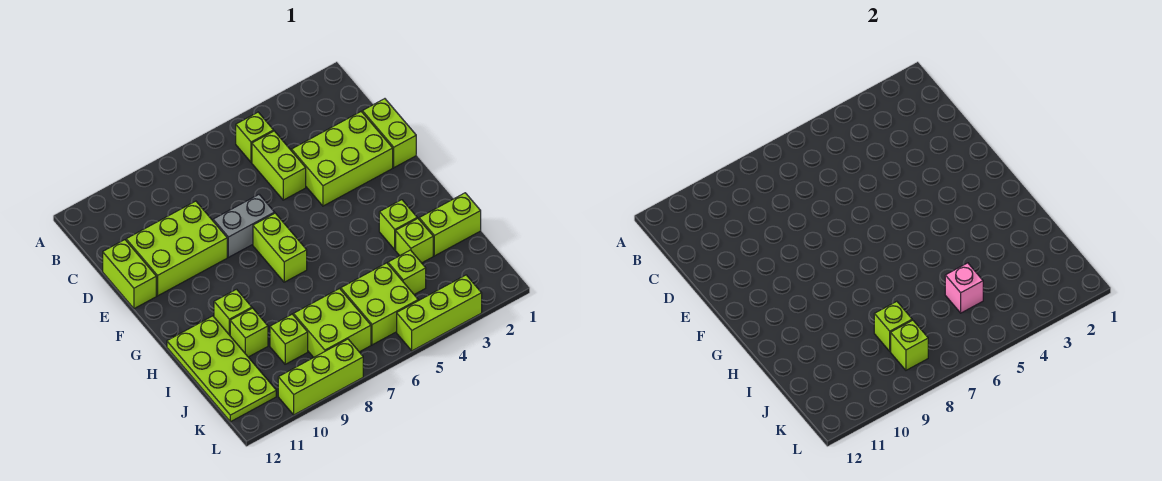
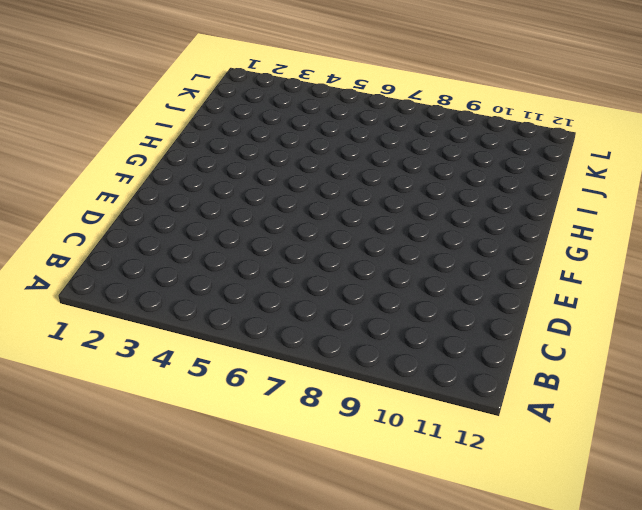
none -> lime brick B5 level 1
none -> lime brick C5:D5 level 1
none -> lime brick D1:E1 level 1

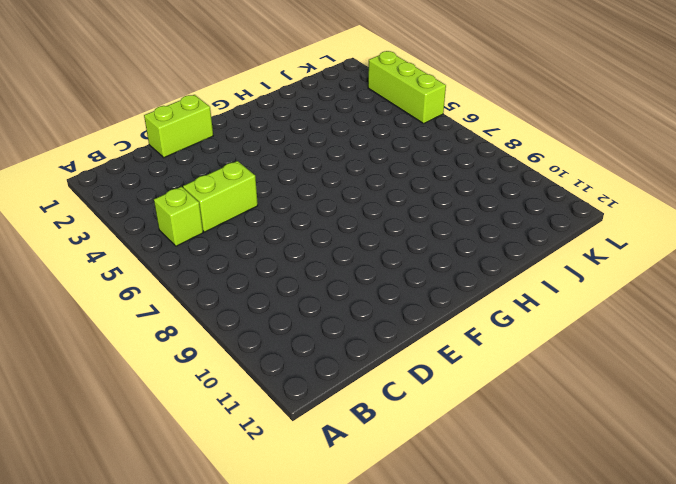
none -> lime brick D2:E4 level 1
none -> lime brick D9:E11 level 1
none -> lime brick D12:E12 level 1

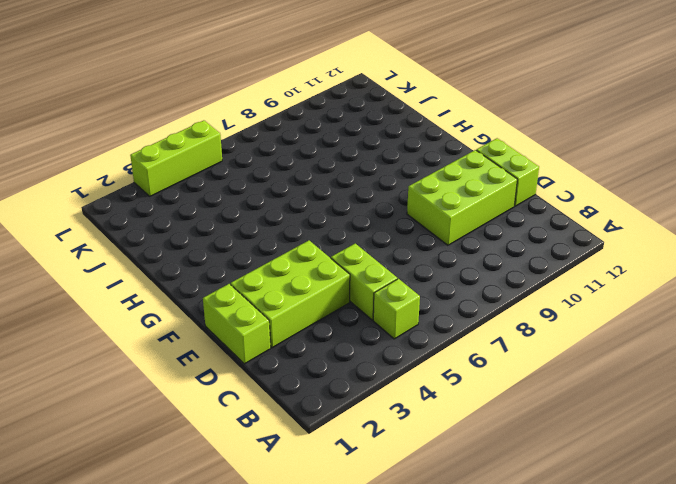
none -> grey brick E7:E8 level 1
none -> lime brick F7:G7 level 1
none -> lime brick H3 level 1

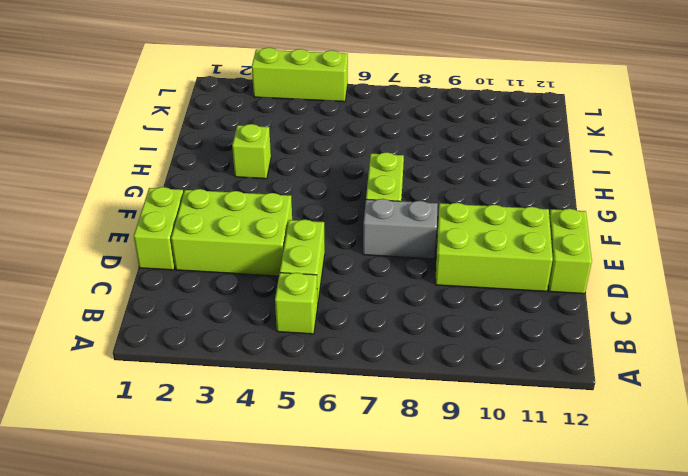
none -> lime brick H10 level 1
none -> lime plate H11:K12 level 1
none -> lime brick I1:I2 level 1

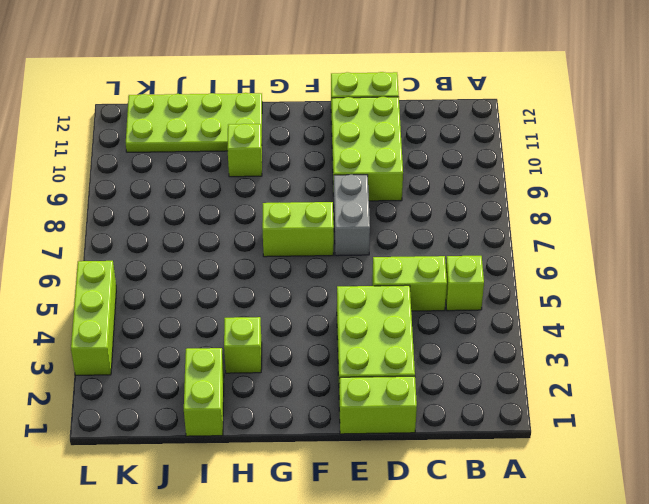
none -> lime brick I3 level 1
none -> lime brick I10 level 1
none -> lime brick J4 level 1

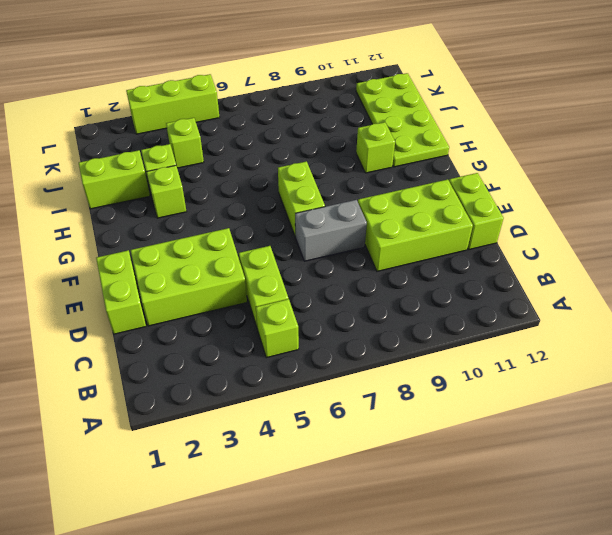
none -> lime brick I10 level 1
none -> lime brick J5:K6 level 1
none -> lime brick J7:K8 level 1

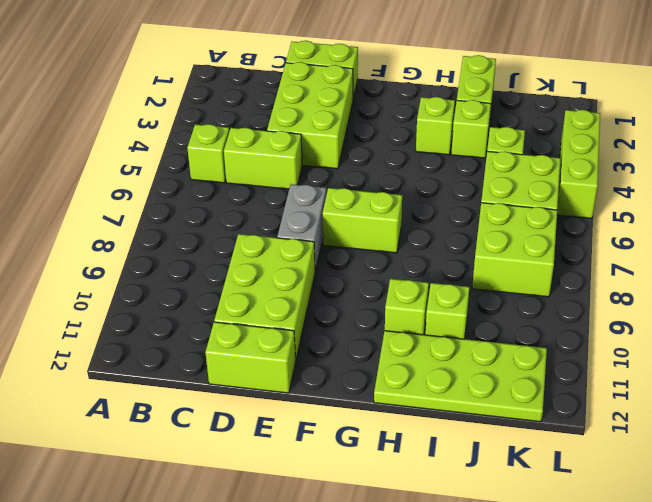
none -> lime brick J9 level 1
none -> lime brick L8:L10 level 1
none -> pink brick J5 level 2

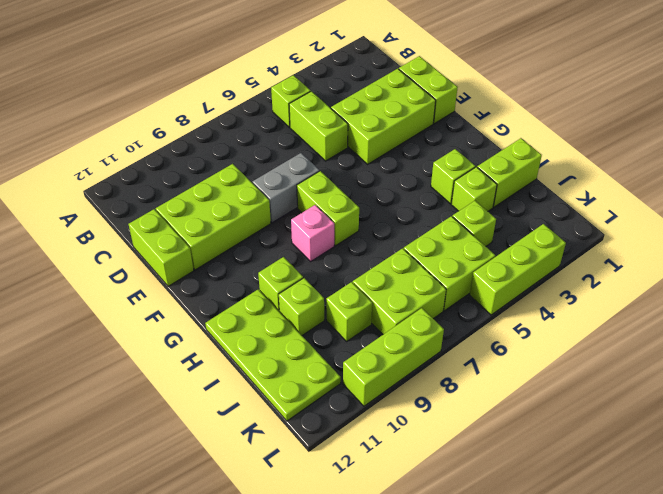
pink brick G8 level 1 -> pink brick J5 level 2
none -> lime brick J8 level 2
none -> lime brick K8 level 2

